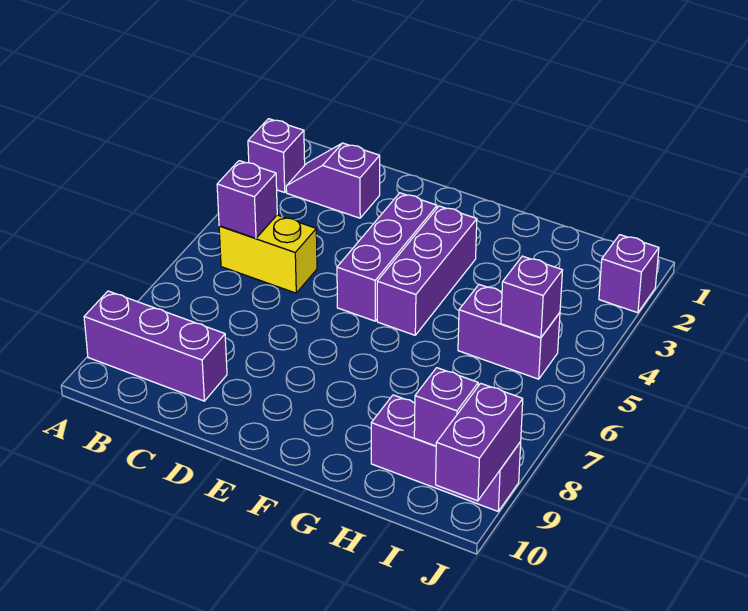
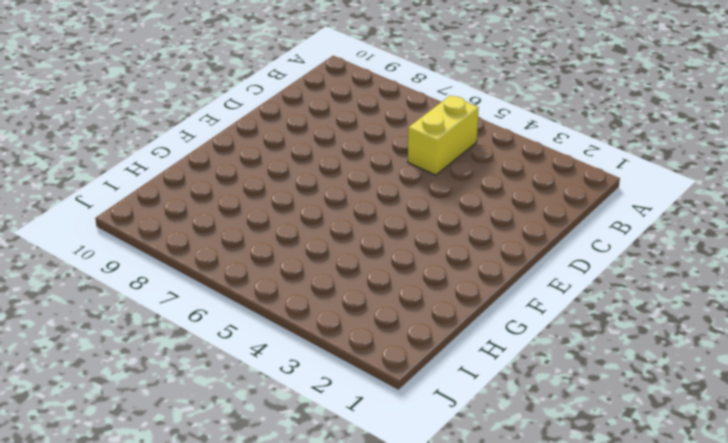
none -> purple brick A2 level 1
none -> purple brick A9:C9 level 1
none -> purple slope B2:C2 level 1 top C

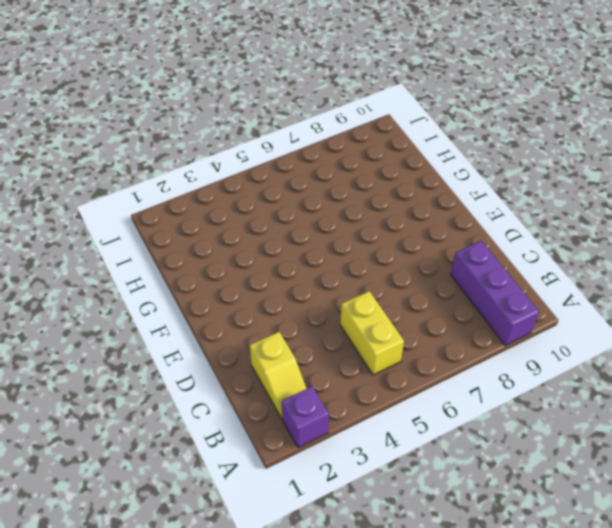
yellow slope B2:C2 level 1 top C -> purple slope B2:C2 level 1 top C
none -> purple brick E3:E5 level 1
none -> purple brick F3:F5 level 1
none -> purple brick H5:I5 level 1

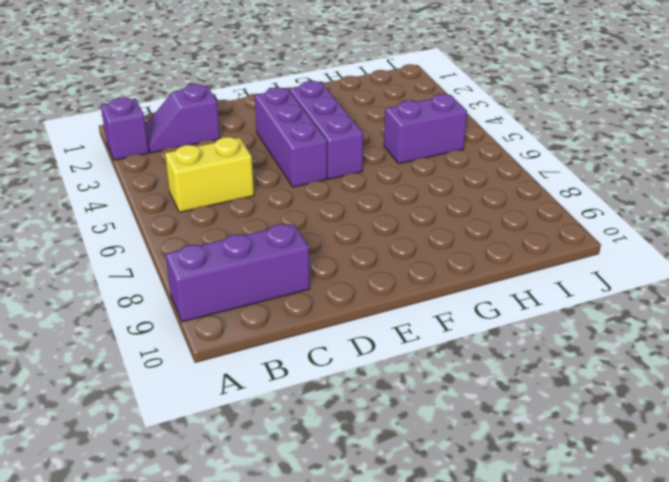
none -> purple brick H9:J9 level 1
none -> purple brick J2 level 1
none -> purple brick B5 level 2

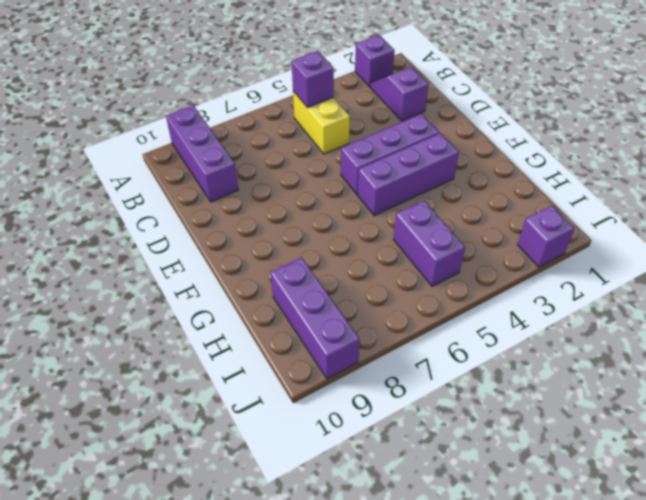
none -> purple brick I5 level 2
none -> purple brick I9 level 2
none -> purple brick J9:J10 level 2

